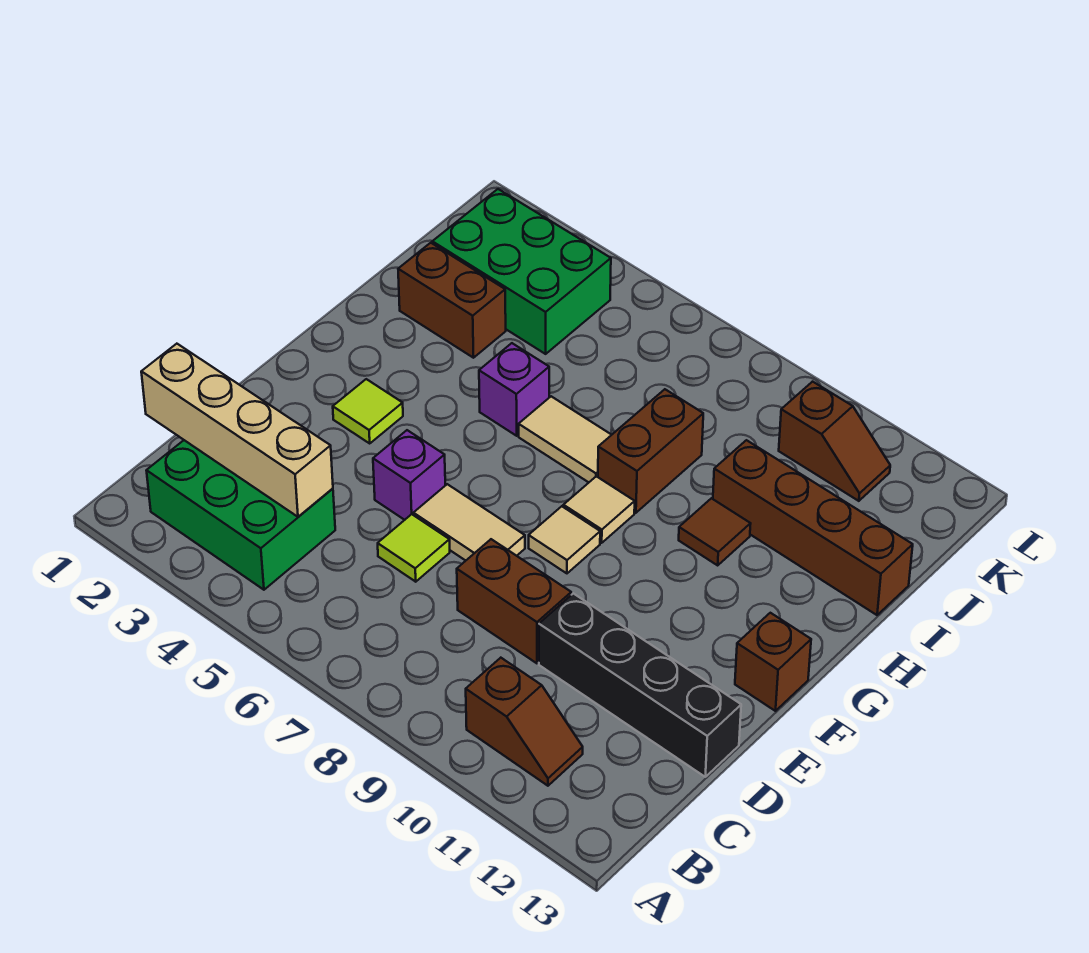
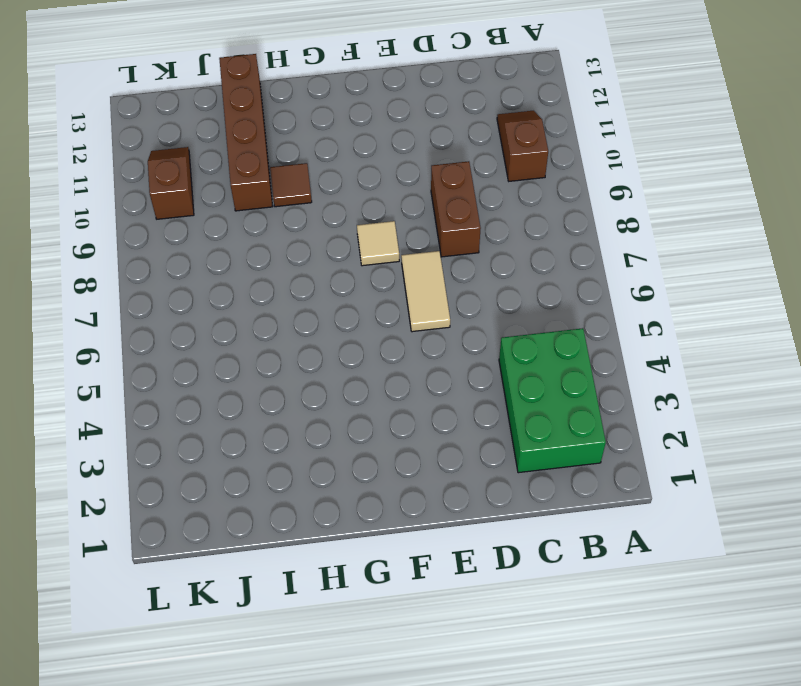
none -> lime tile D6 level 1
none -> black brick D10:D13 level 1
none -> purple brick E5 level 1

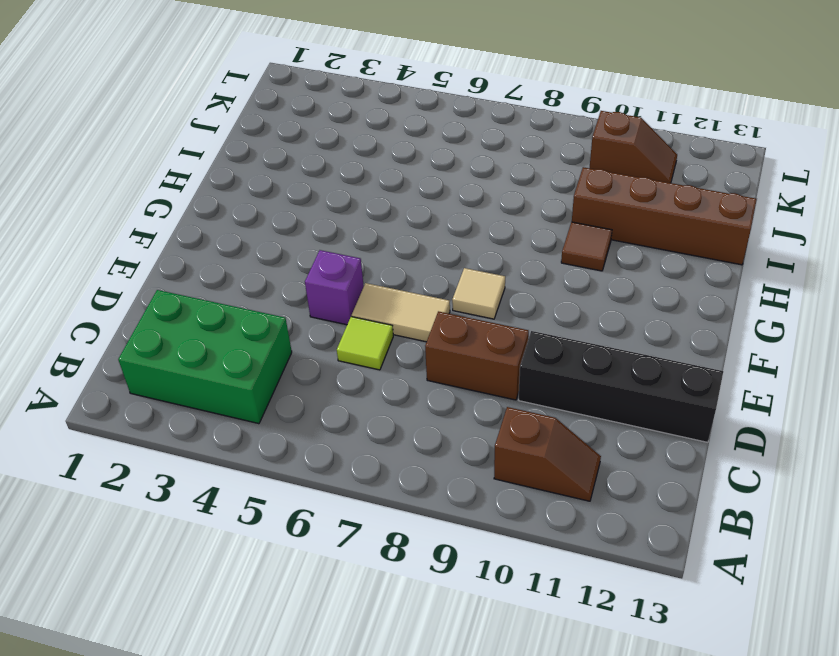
none -> lime tile F3 level 1
none -> brown brick F13 level 1
none -> tan tile G8 level 1

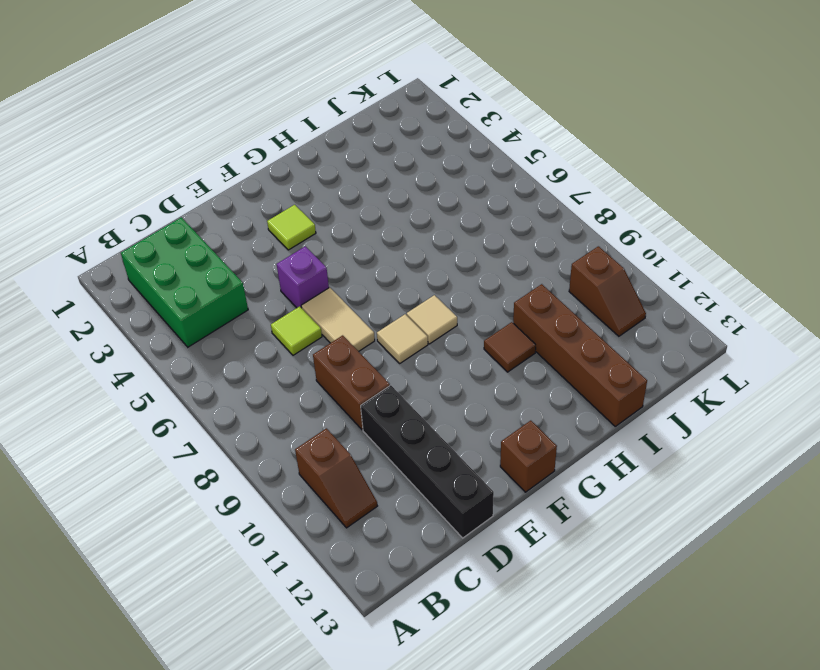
none -> purple brick H5 level 1
none -> tan tile H6:H7 level 1
none -> brown brick H8:I8 level 1

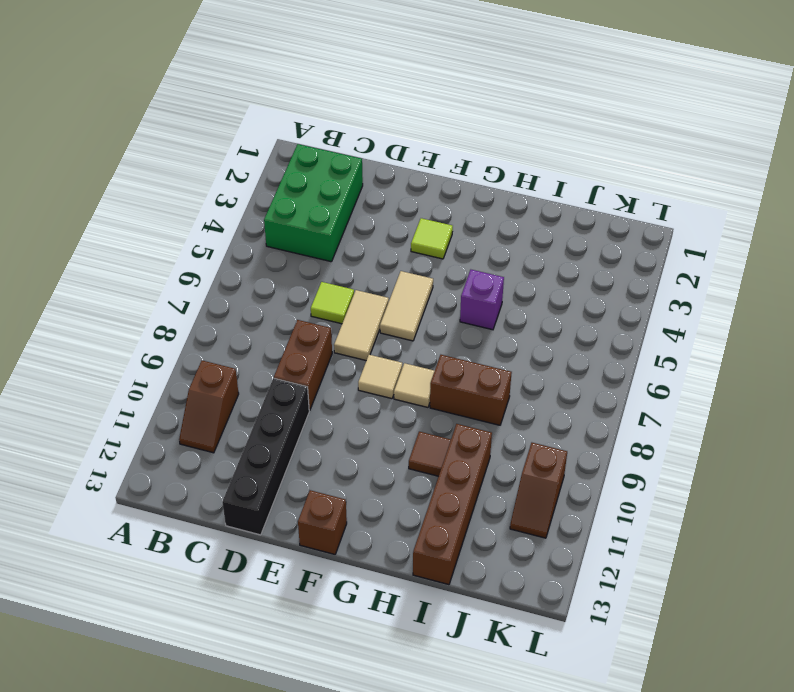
tan tile F5:F6 level 1 -> tan tile H6:H7 level 1
none -> purple brick E5 level 1
none -> brown brick I2:I3 level 1
none -> green brick J2:K4 level 1

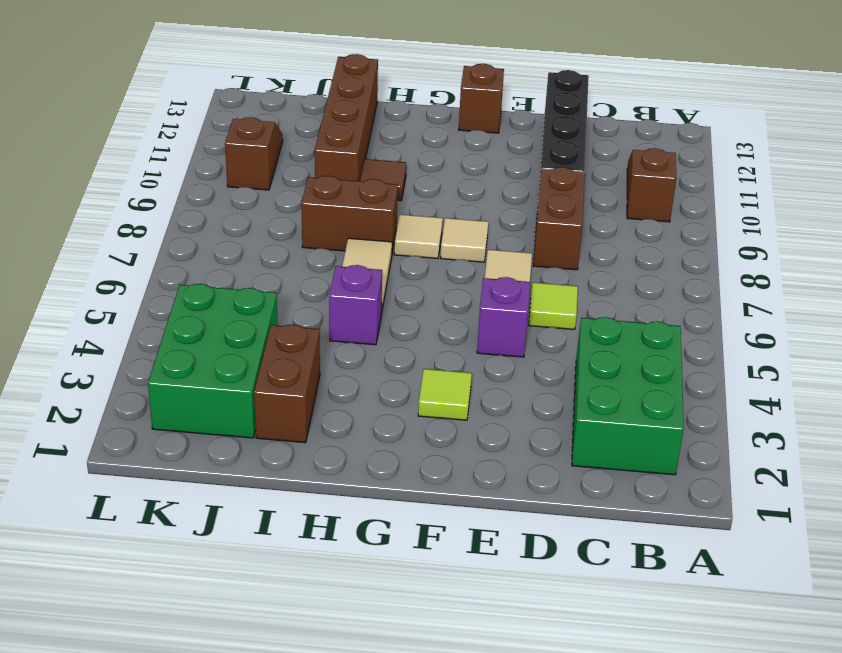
none -> tan brick C1:C4 level 2

